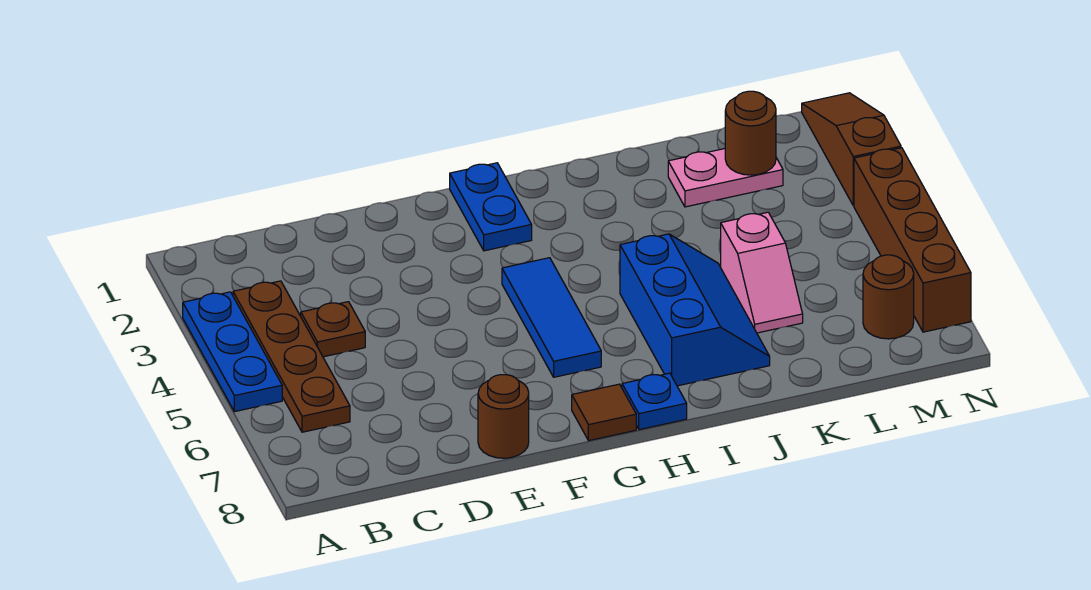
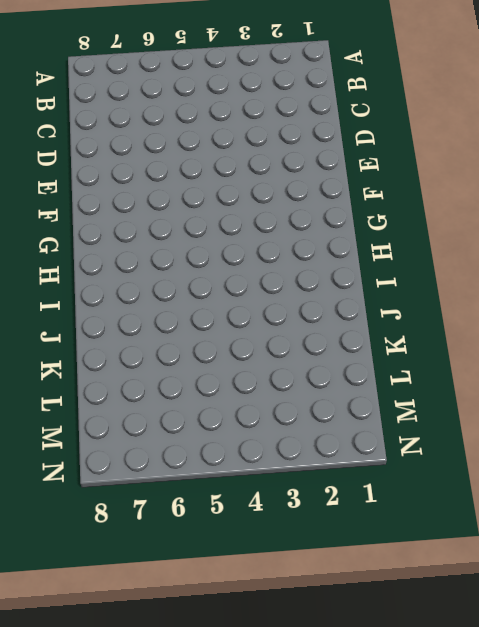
none -> blue plate A3:A5 level 1
none -> brown plate B3:B6 level 1
none -> brown plate C4 level 1

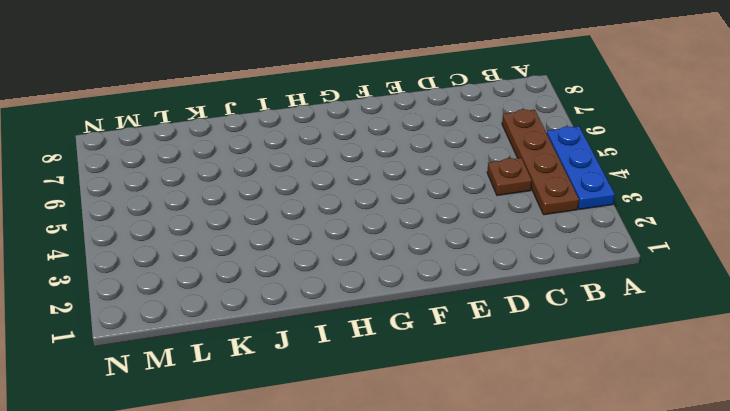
none -> brown round brick E8 level 1
none -> blue plate G1:G2 level 1
none -> blue tile G4:G6 level 1

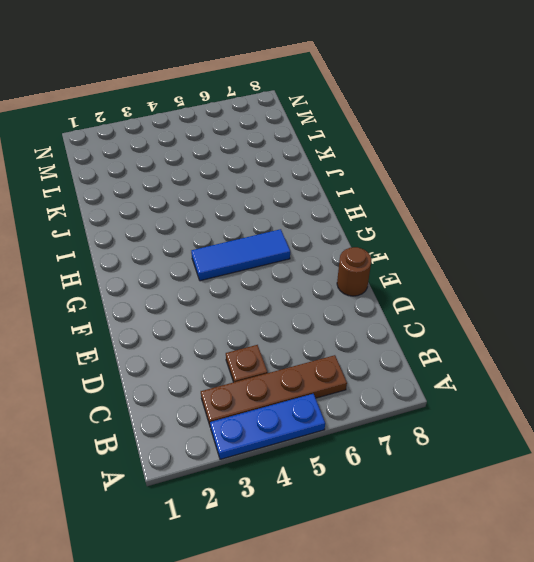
none -> blue plate G1:G2 level 1
none -> brown tile G8 level 1
none -> blue plate H8 level 1

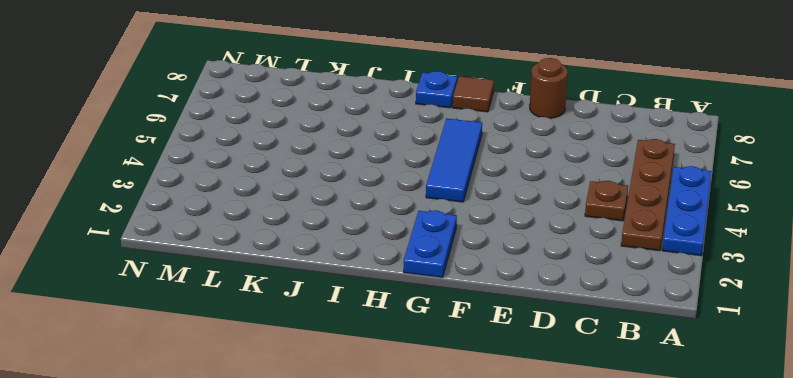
none -> blue slope I5:J7 level 1 top I
none -> pink plate K2:L2 level 1
none -> pink slope K5:K6 level 1 top 5

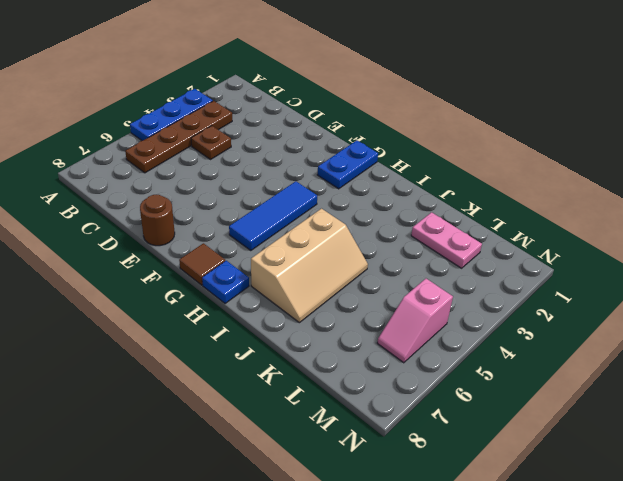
tan slope I5:J7 level 1 top I -> blue slope I5:J7 level 1 top I
pink slope M5:M6 level 1 top 5 -> pink slope K5:K6 level 1 top 5
none -> brown round brick M7 level 1
none -> brown slope N1:N3 level 1 top 3
none -> brown brick N4:N7 level 1

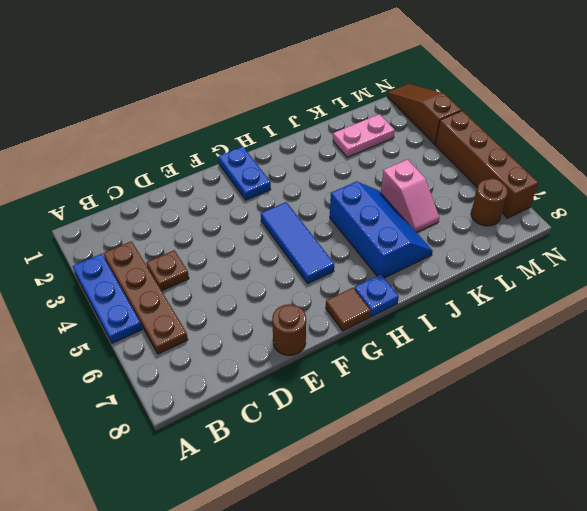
none -> brown round brick L2 level 2

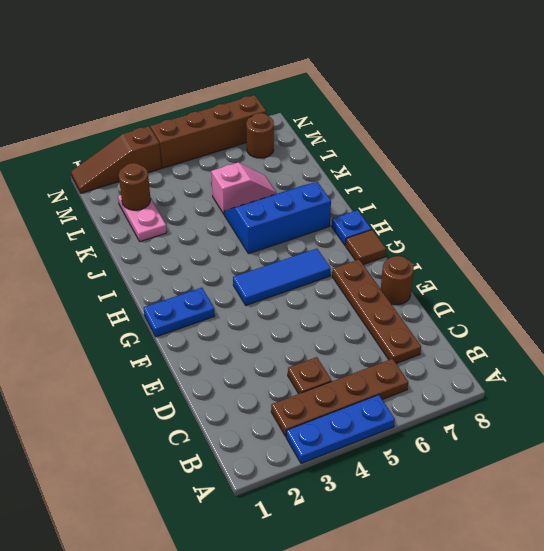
brown plate C7:F7 level 1 -> none

